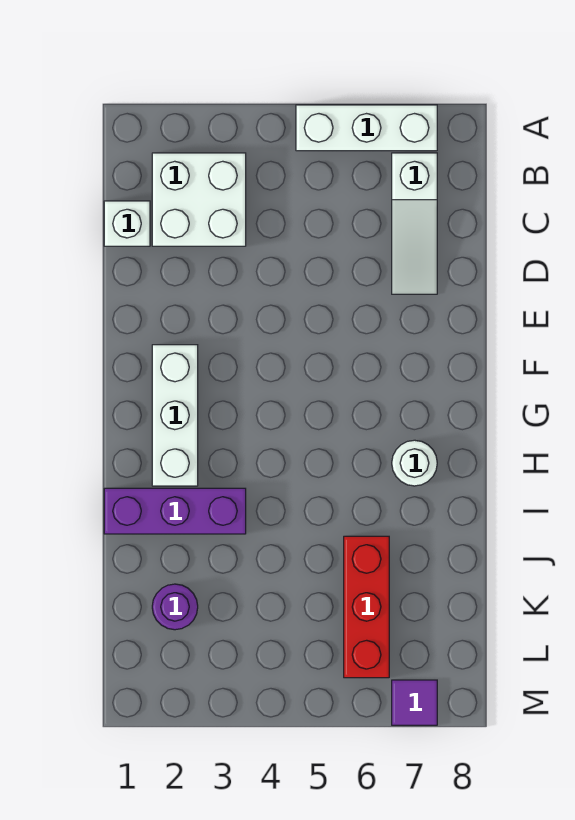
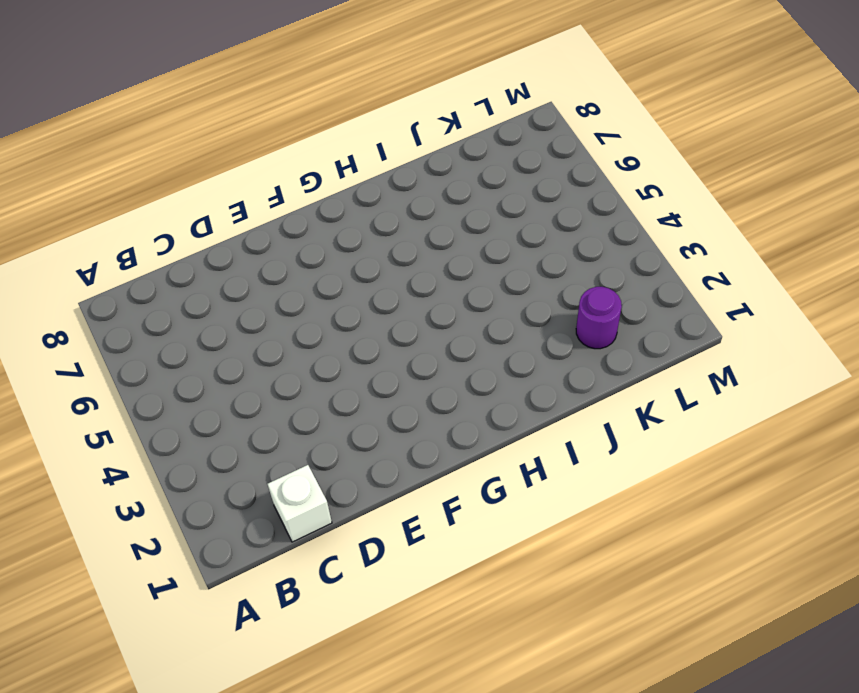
none -> white brick A5:A7 level 1
none -> white brick B2:C3 level 1

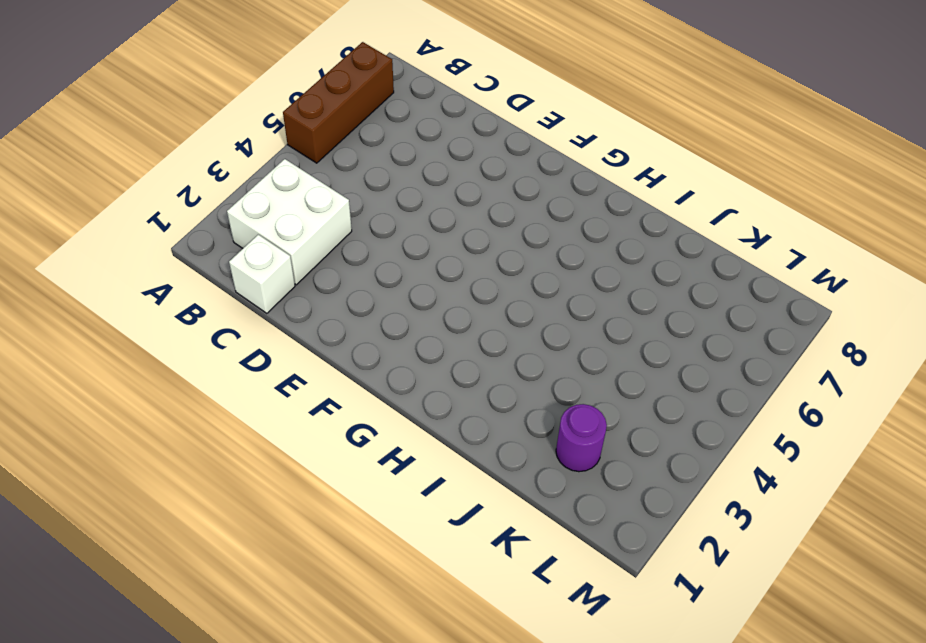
brown brick A5:A7 level 1 -> white brick A5:A7 level 1
none -> white slope B7:D7 level 1 top B
none -> white brick F2:H2 level 1

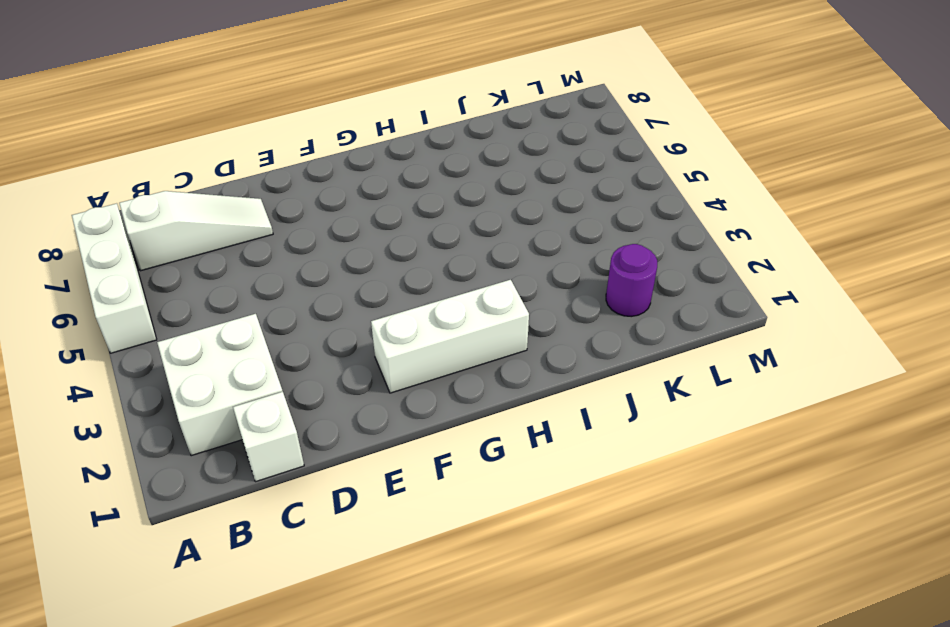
none -> white round brick H7 level 1
none -> purple brick I1:I3 level 1

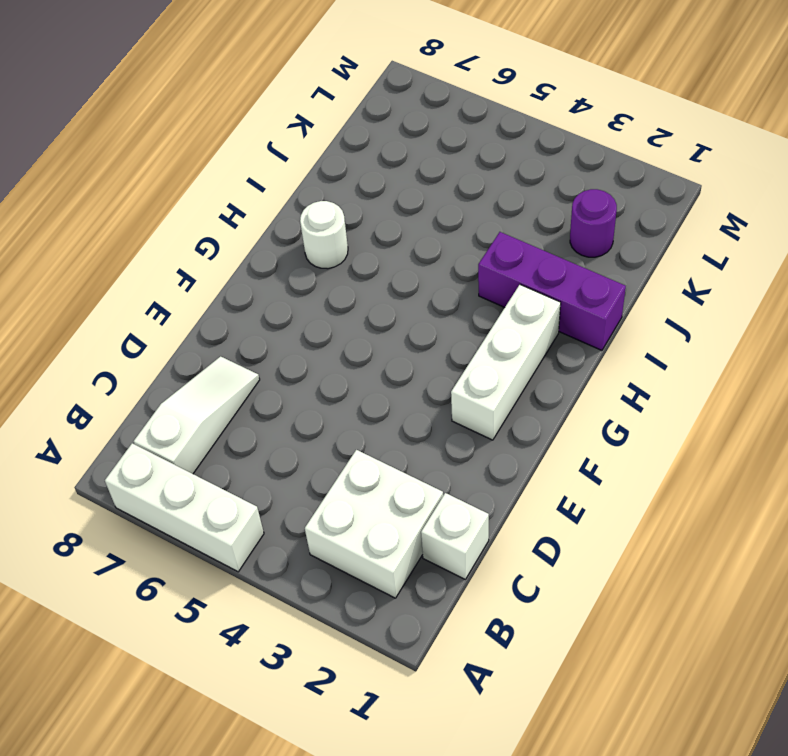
none -> red brick J6:L6 level 1
none -> purple tile M7 level 1

